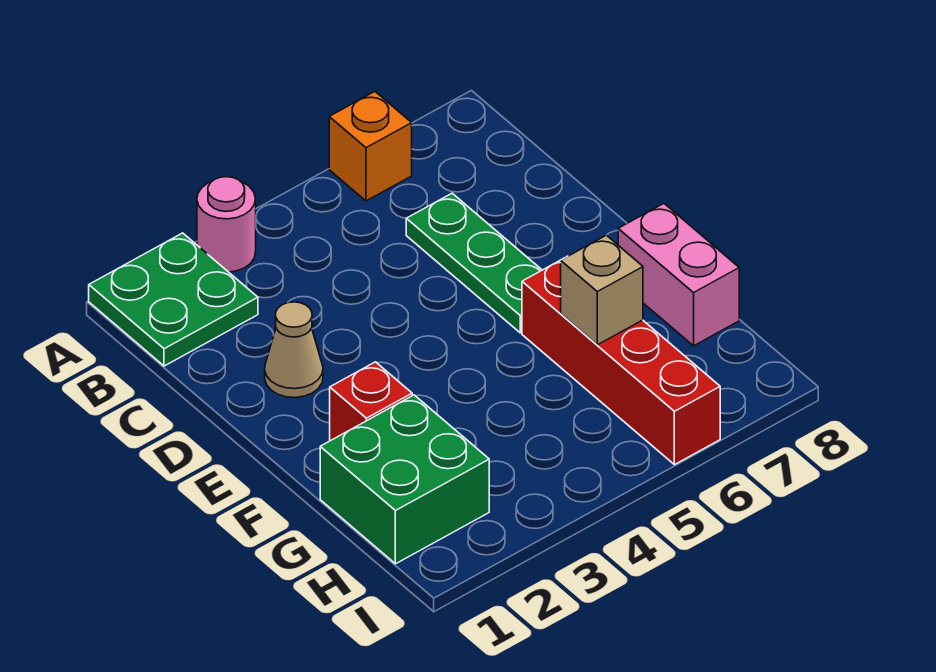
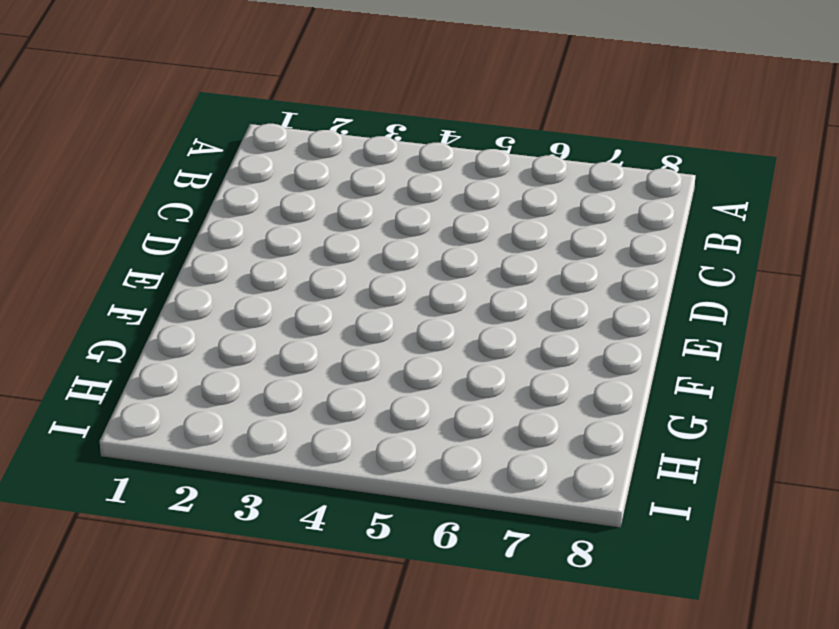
none -> green plate A1:B2 level 1
none -> pink round brick A3 level 1

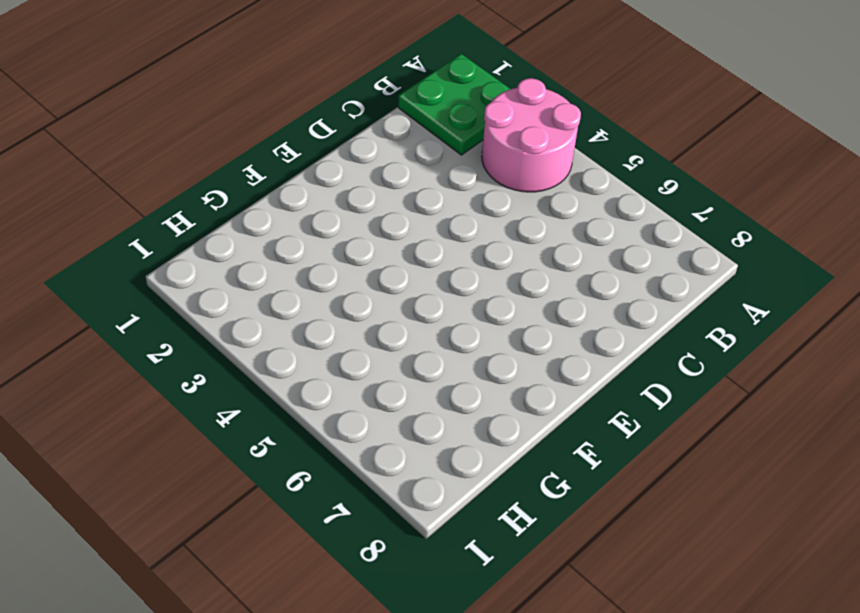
pink round brick A3:B4 level 1 -> pink round brick A3 level 1
none -> orange brick A6 level 1
none -> green plate C6:E6 level 1

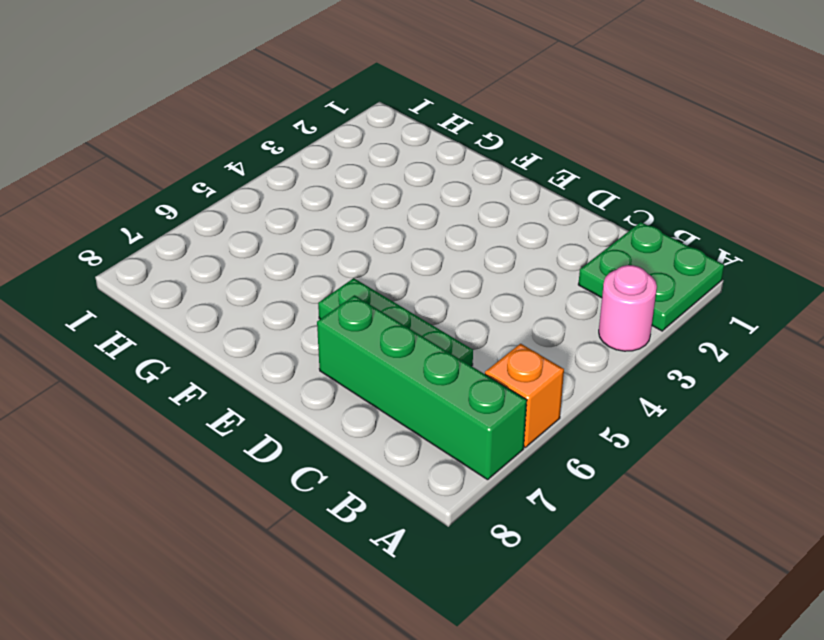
green brick A7:D7 level 1 -> none
none -> tan cone D2 level 1
none -> red brick F2 level 1

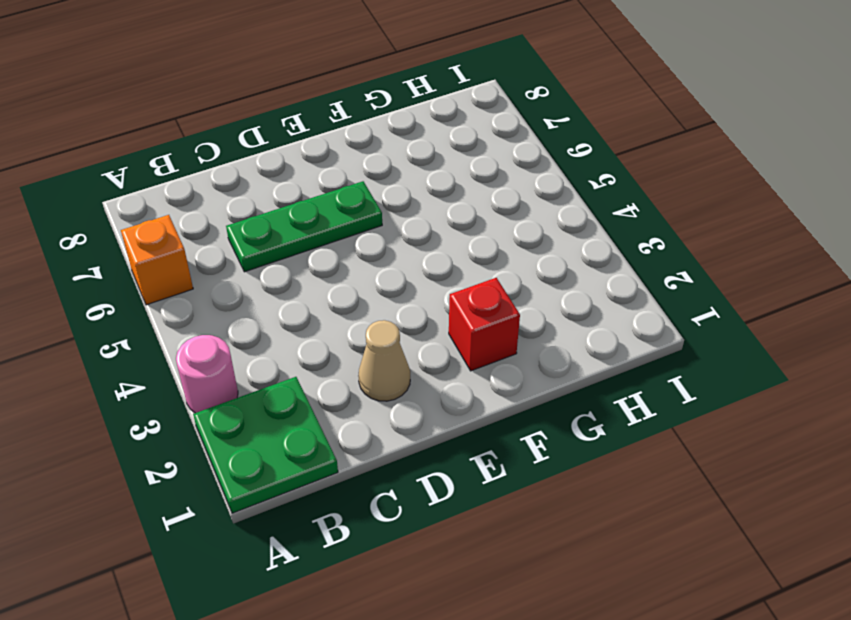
none -> red brick F6:I6 level 1
none -> pink brick F8:G8 level 1

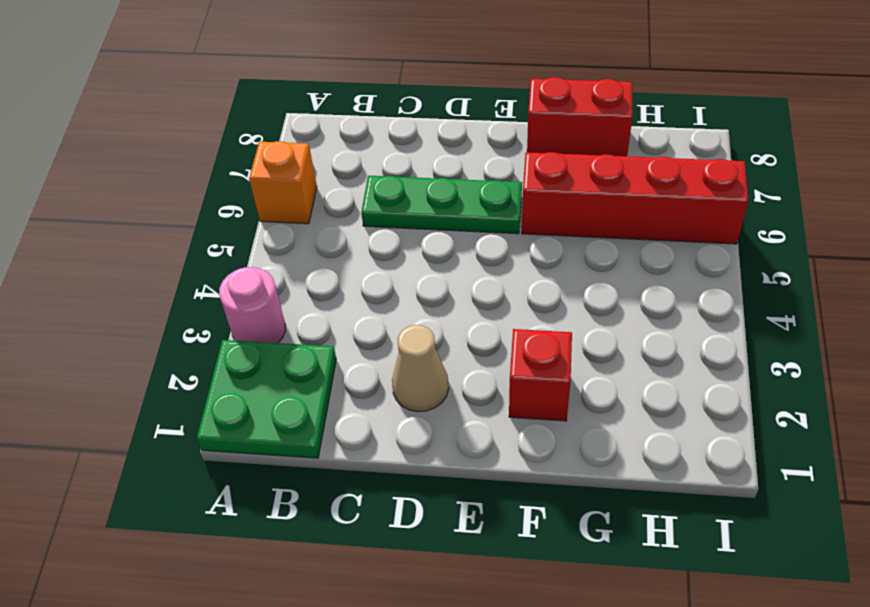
red brick F8:G8 level 1 -> pink brick F8:G8 level 1
none -> green brick G1:H2 level 1
none -> tan brick G6 level 2

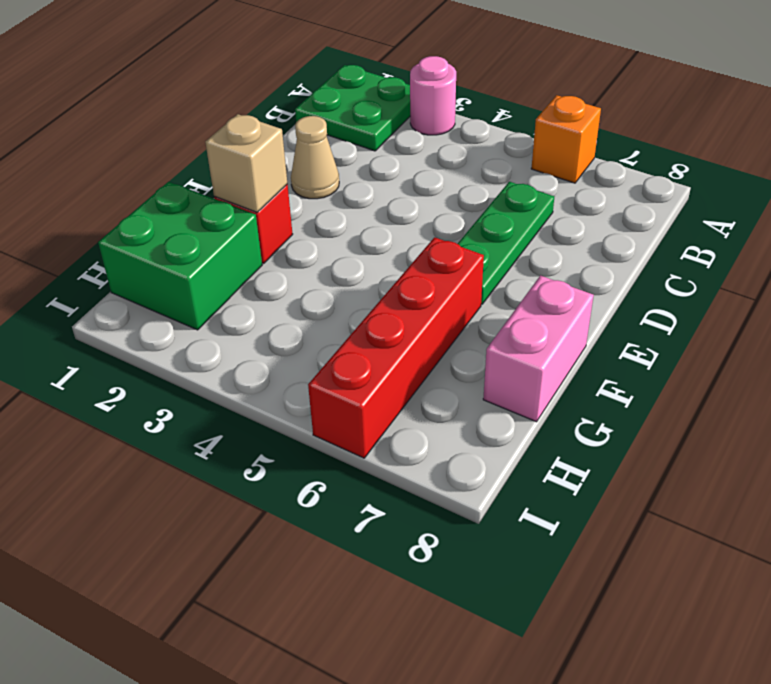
tan brick F2 level 2 -> tan brick G6 level 2

